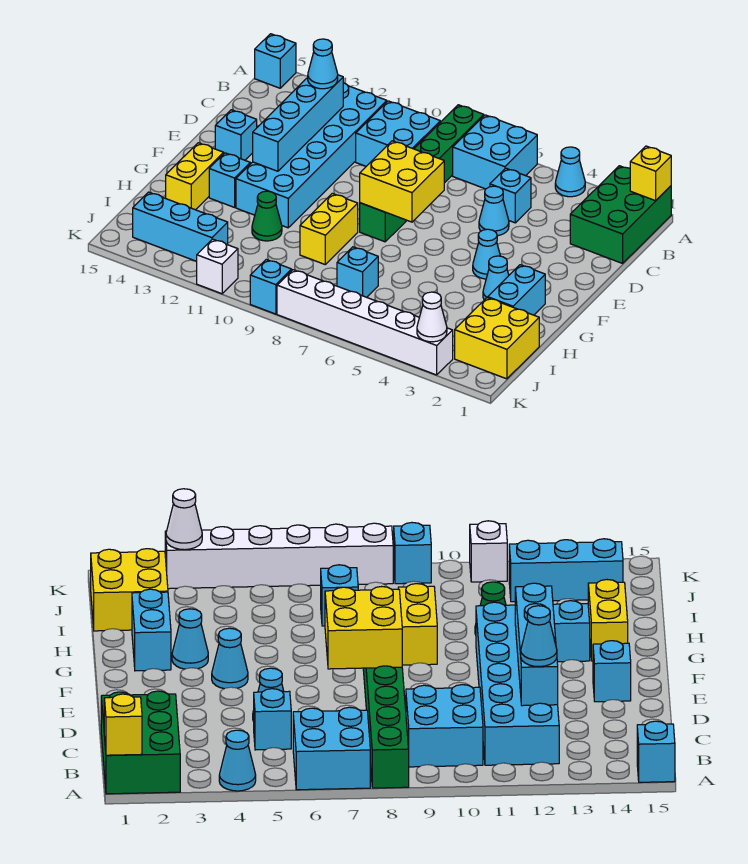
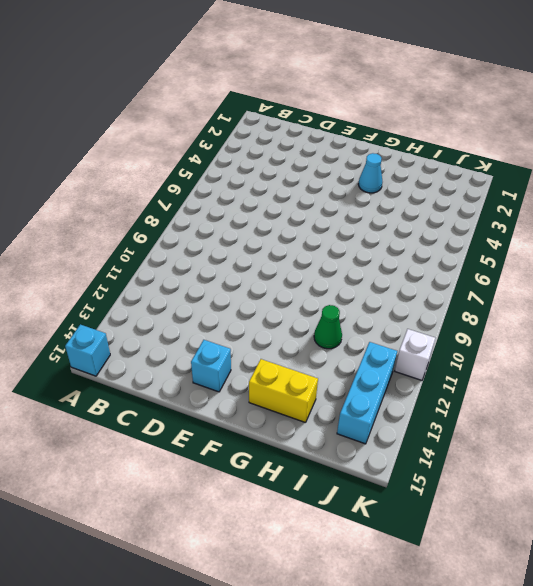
none -> green brick A1:C2 level 1
none -> cyan cone A4 level 1
none -> cyan brick A6:B7 level 1

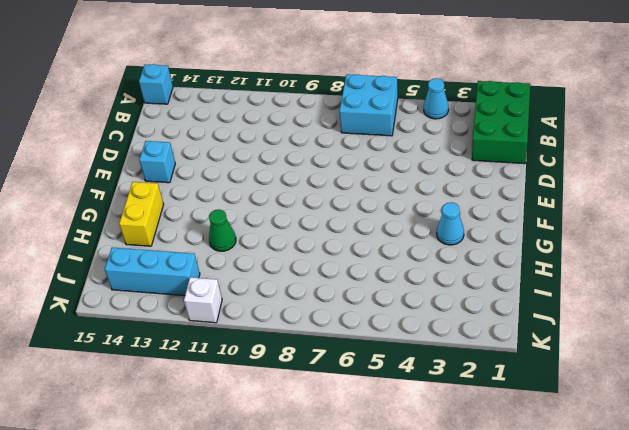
none -> green brick A8:F8 level 1
none -> cyan brick B9:C10 level 1
none -> cyan brick B11:G12 level 1

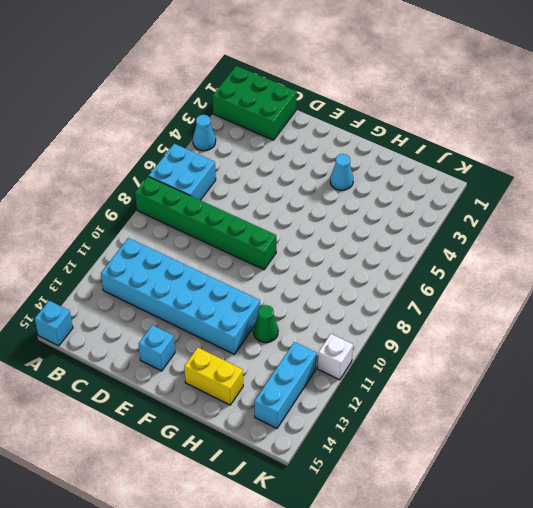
none -> cyan brick B9:C10 level 1
none -> cyan brick C5 level 1
none -> cyan cone D5 level 1

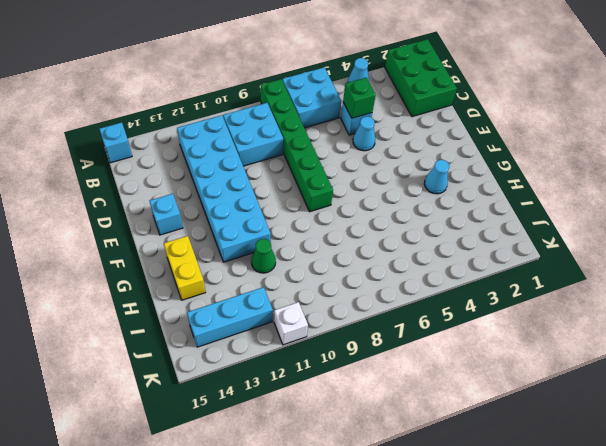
green brick C5 level 2 -> none
none -> cyan cone F4 level 1
none -> cyan brick G2:H2 level 1
none -> yellow brick G9:H9 level 1

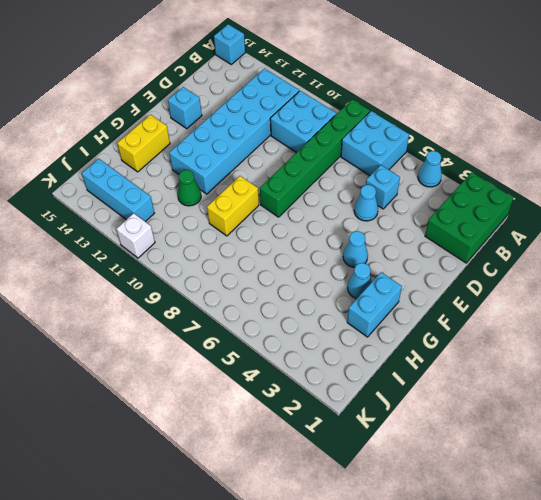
none -> cyan brick G13 level 1
none -> yellow brick I1:J2 level 1
none -> cyan brick I7 level 1

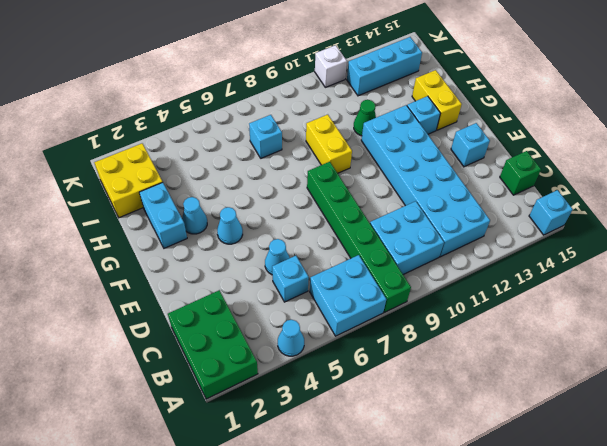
green brick C15 level 1 -> none
none -> white brick K3:K8 level 1
none -> cyan brick K9 level 1
none -> yellow brick A1 level 2

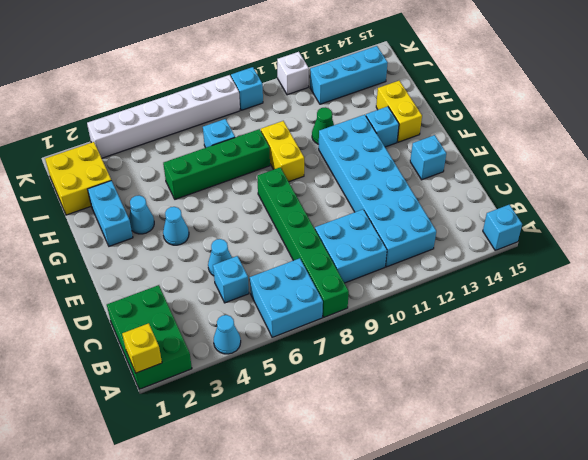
green brick H5:H8 level 1 -> none
none -> cyan brick C12:F12 level 2
none -> yellow brick E7:F8 level 2
none -> white cone K3 level 2

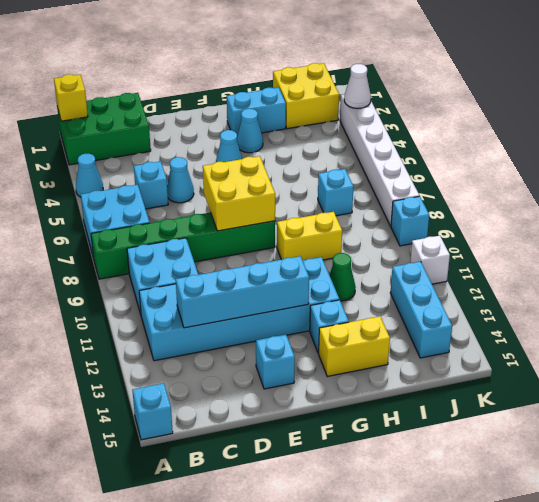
none -> cyan cone C12 level 3

